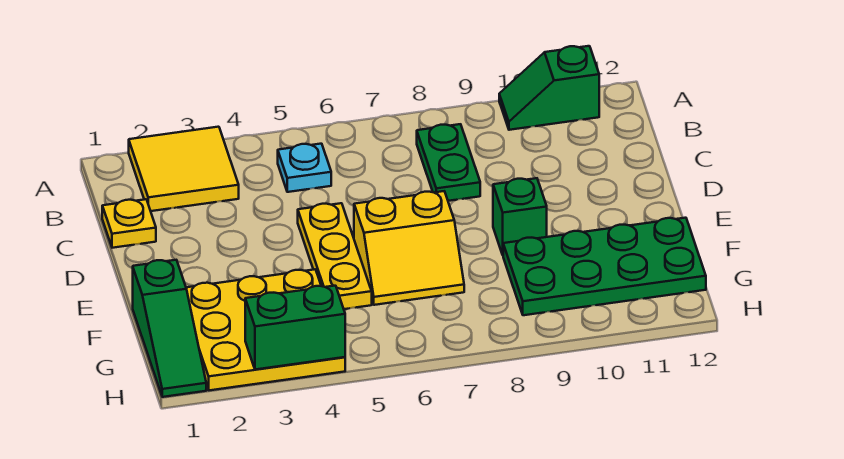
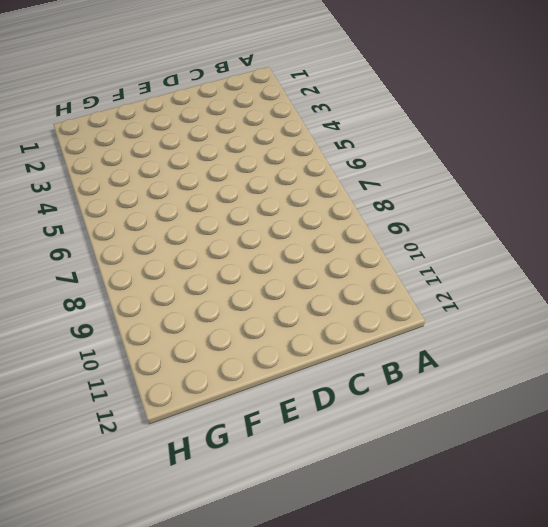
none -> yellow tile A2:B3 level 1
none -> green slope A10:A11 level 1 top 11
none -> cyan plate B5 level 1

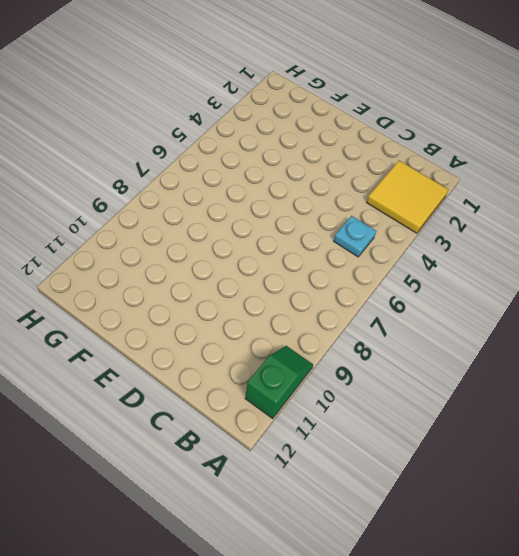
none -> green plate B8:C8 level 1
none -> yellow plate C1 level 1
none -> yellow plate D5:F5 level 1

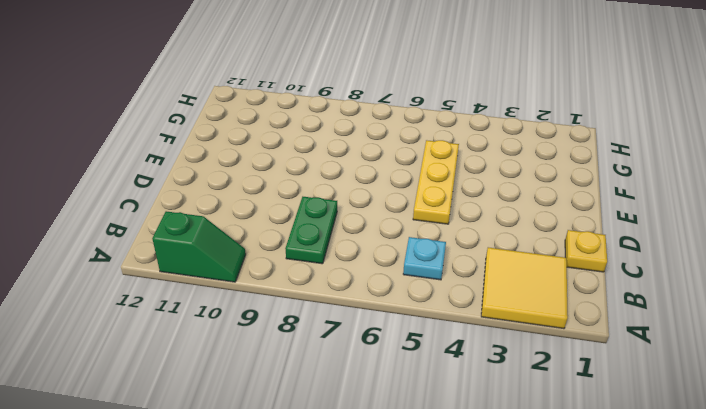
none -> yellow slope E6:F7 level 1 top E
none -> green brick E9 level 1
none -> green slope F1:H1 level 1 top F

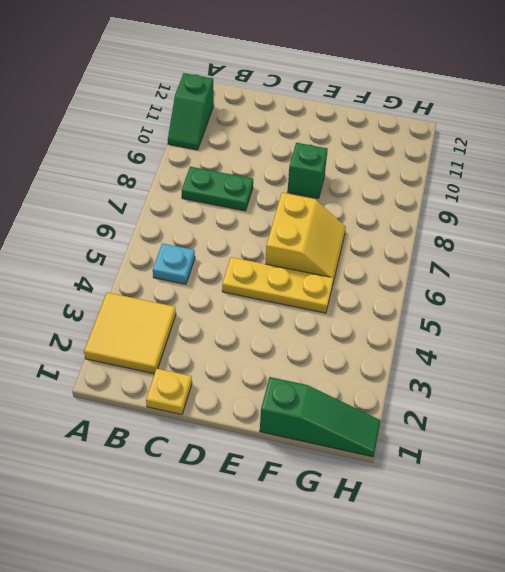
none -> yellow plate F2:H4 level 1
none -> green plate F9:G12 level 1
none -> green brick H3:H4 level 2

